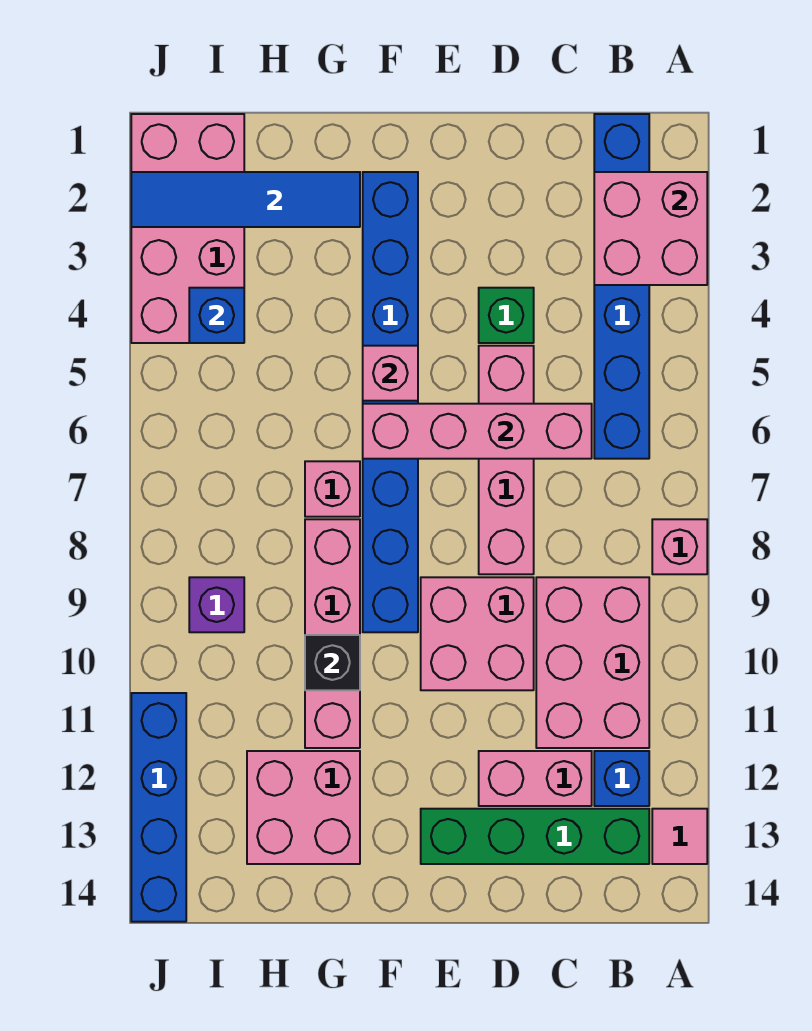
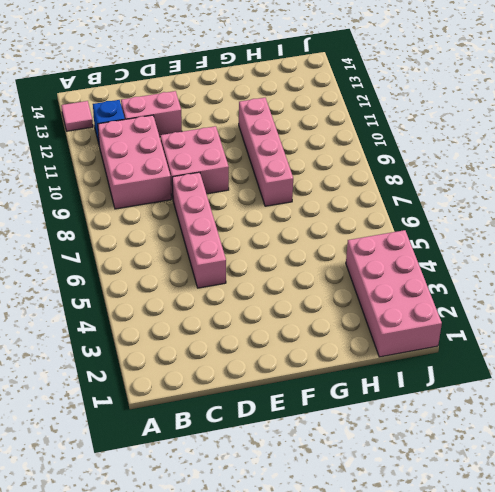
none -> pink brick A8 level 1
none -> blue brick B1:B6 level 1
none -> green brick B13:E13 level 1

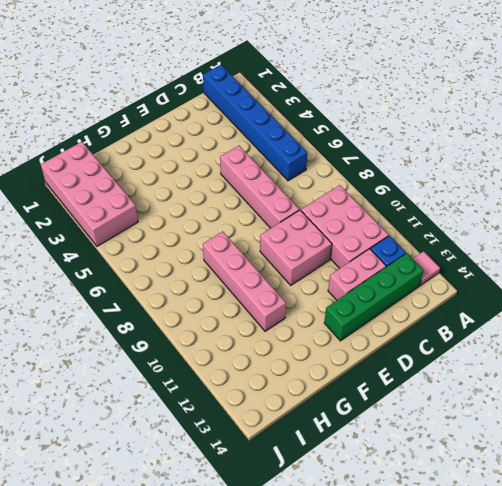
none -> pink brick A8 level 1
none -> green brick D4 level 1
none -> blue brick F2:F9 level 1

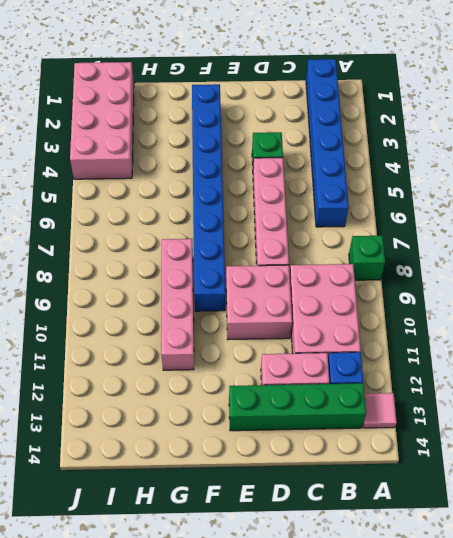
green brick A8 level 1 -> pink brick A8 level 1
none -> pink brick G7 level 1
none -> pink brick G12:H13 level 1
none -> purple brick I9 level 1

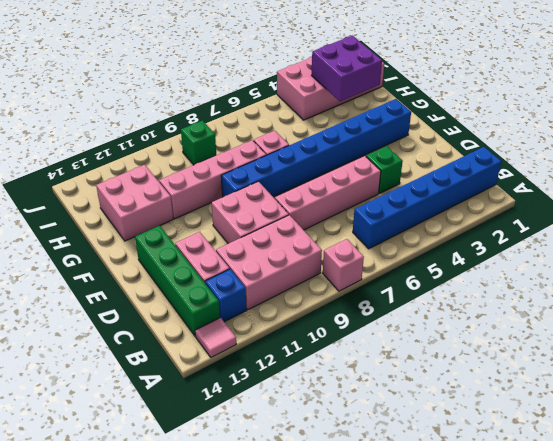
purple brick H2:I3 level 2 -> blue tile G2:J2 level 2
green brick I9 level 1 -> purple brick I9 level 1
none -> blue brick J11:J14 level 1
none -> pink brick A2:B3 level 2
none -> pink brick C6:F6 level 2

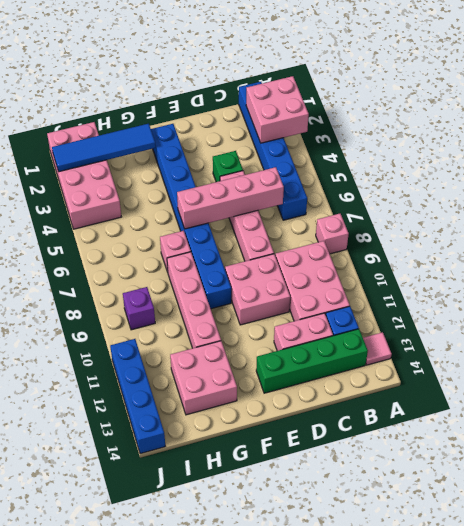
none -> pink brick F5 level 2
none -> black brick G10 level 2
none -> blue brick I4 level 2

